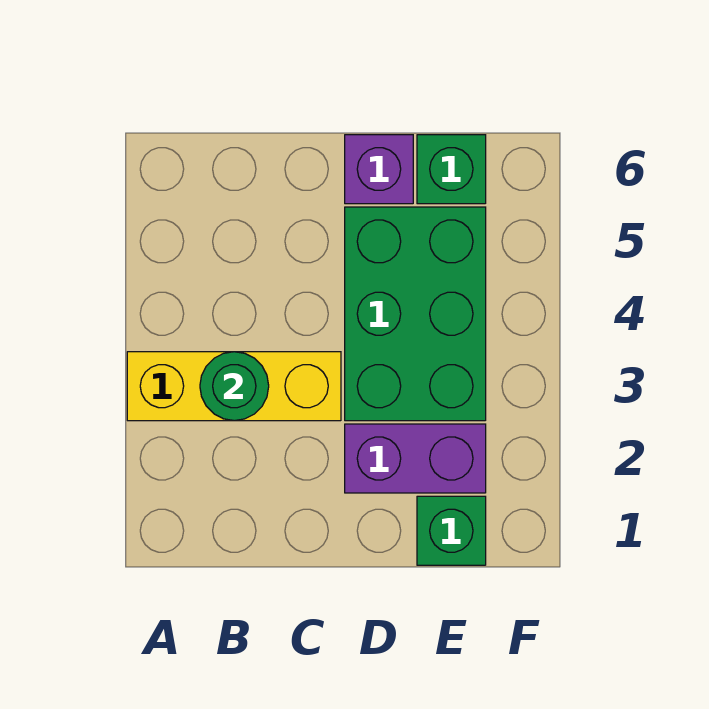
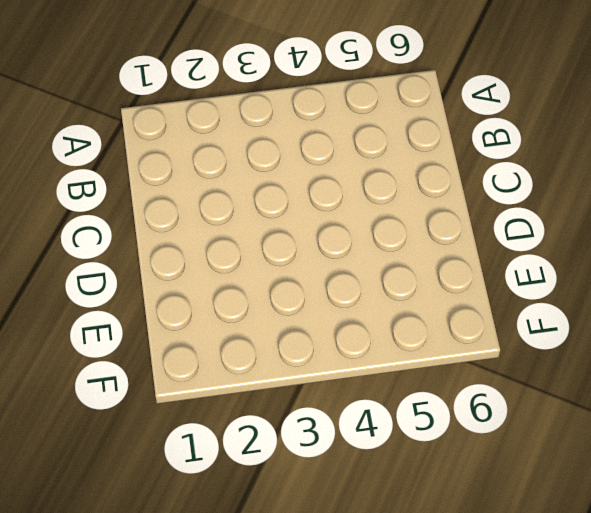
none -> yellow brick A3:C3 level 1
none -> purple brick D2:E2 level 1

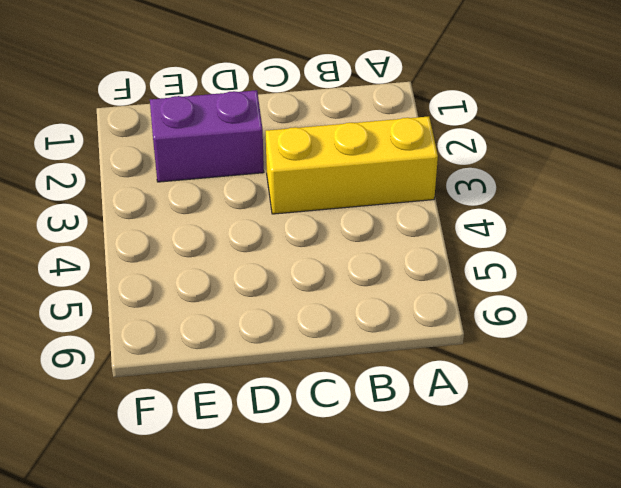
none -> green brick D3:E5 level 1
none -> purple brick D6 level 1

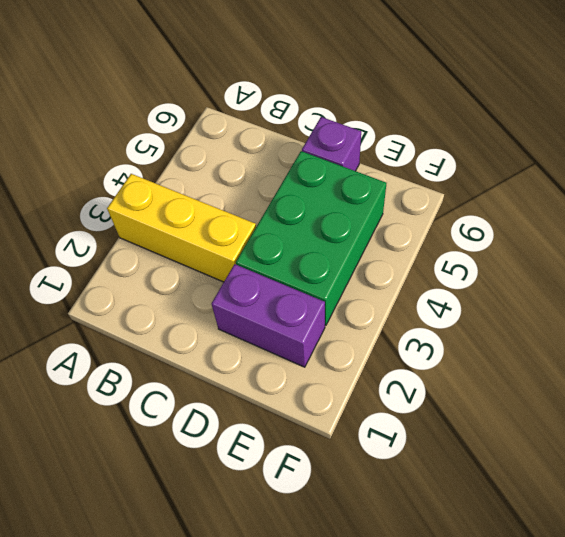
none -> green brick E1 level 1
none -> green brick E6 level 1

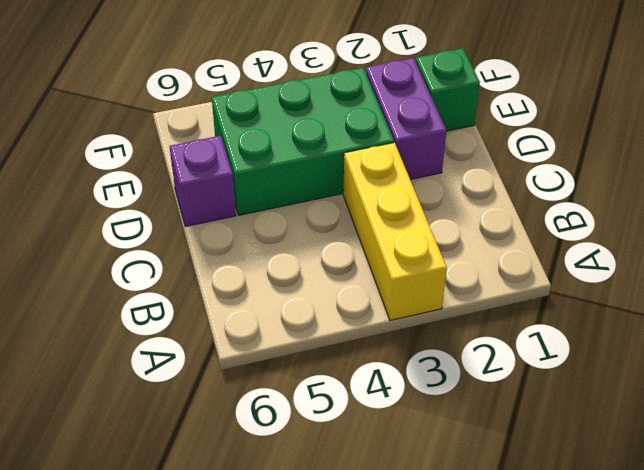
none -> green brick E6 level 1
none -> green round brick B3 level 2

